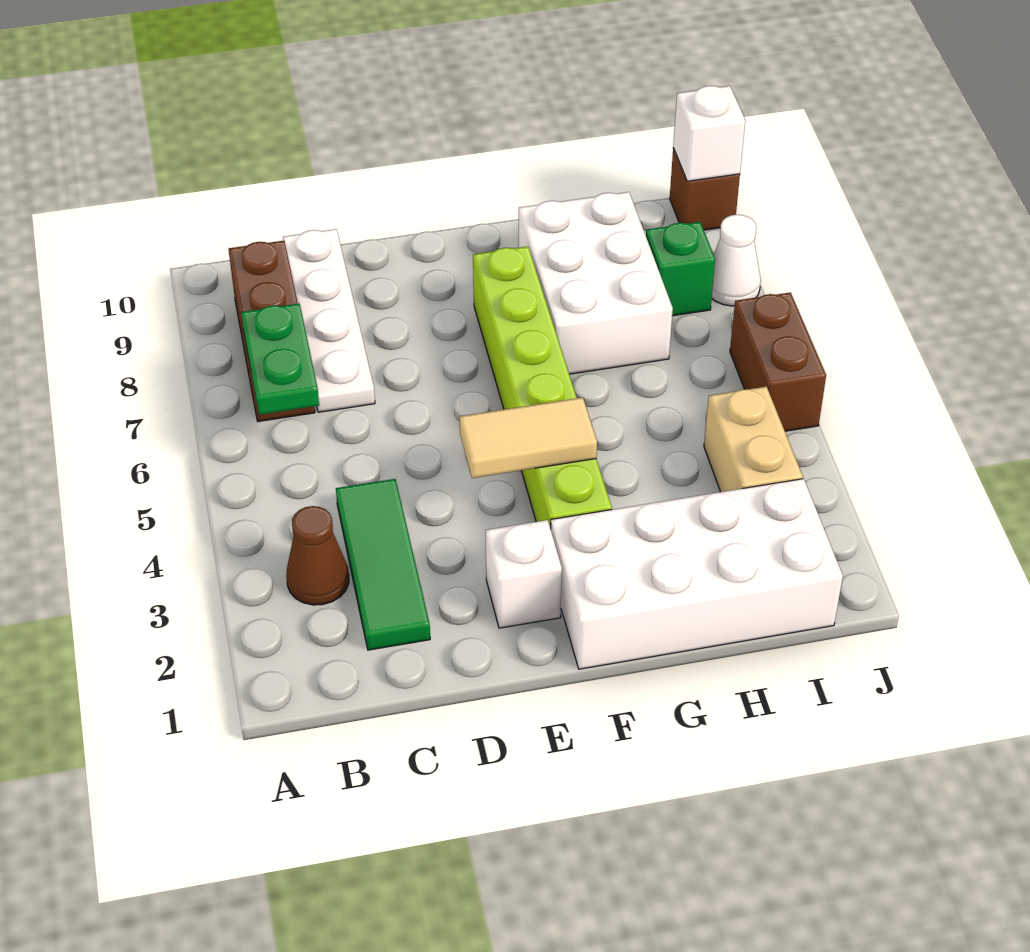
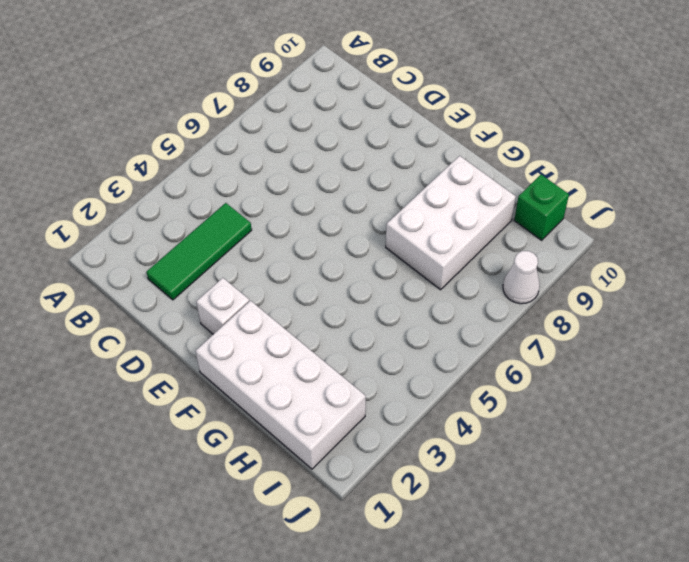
green brick I10 level 1 -> green brick I8 level 1
none -> brown cone B3 level 1
none -> brown brick B7:B9 level 1
none -> white plate C7:C10 level 1

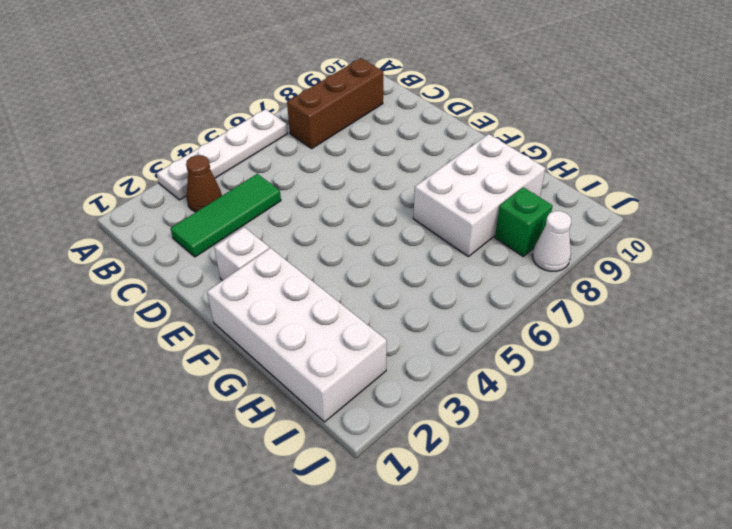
white plate A3:A6 level 1 -> white plate C7:C10 level 1
none -> lime brick F3:F8 level 1
none -> tan brick I3:I4 level 1
none -> brown brick J5:J6 level 1

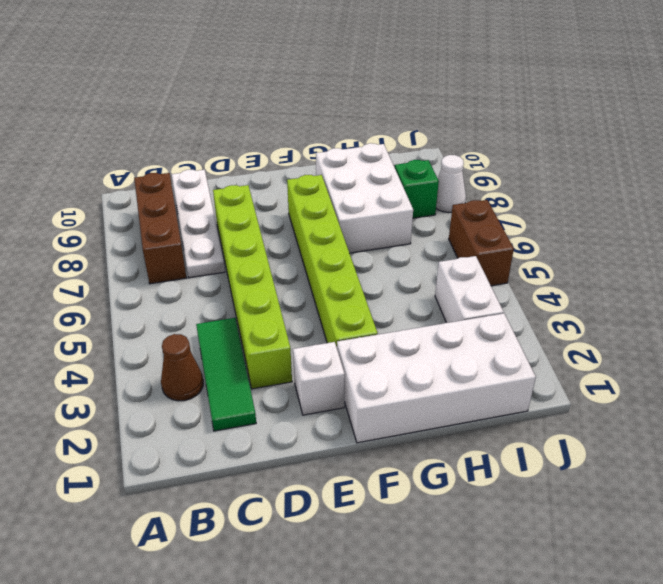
lime brick D3:D8 level 1 -> none
white brick I3:I4 level 1 -> tan brick I3:I4 level 1
none -> brown brick J10 level 1
none -> green plate B6:B7 level 2
none -> tan tile E4:F4 level 2

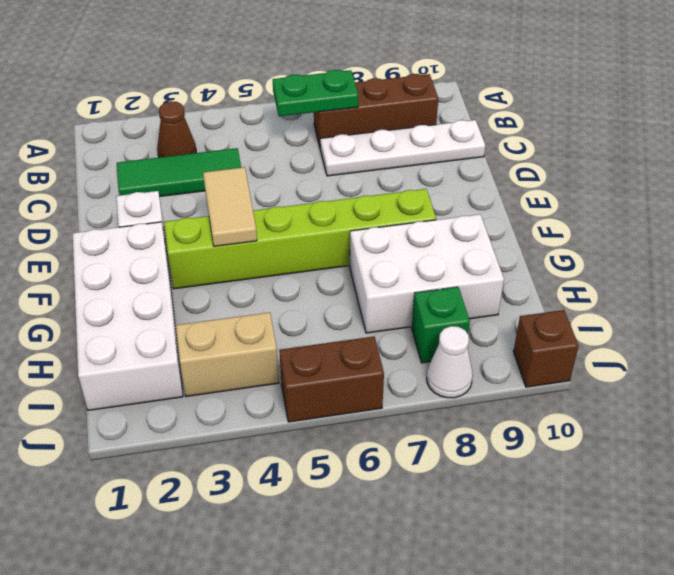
none -> white brick J10 level 2

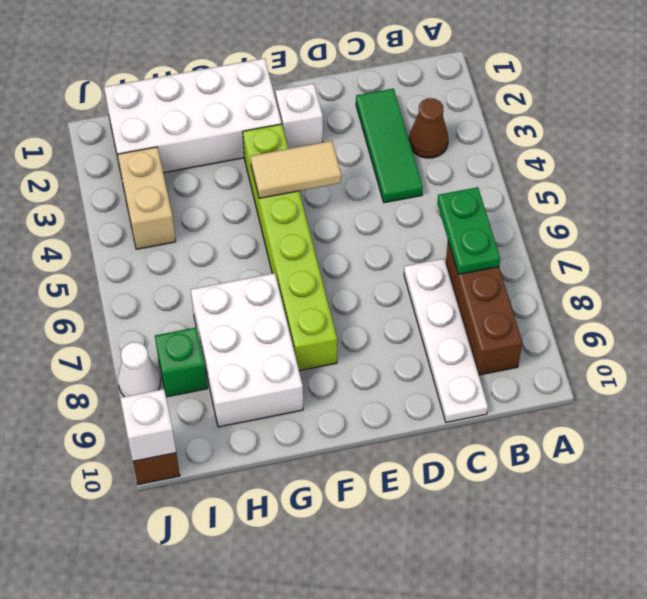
none -> brown brick J5:J6 level 1

